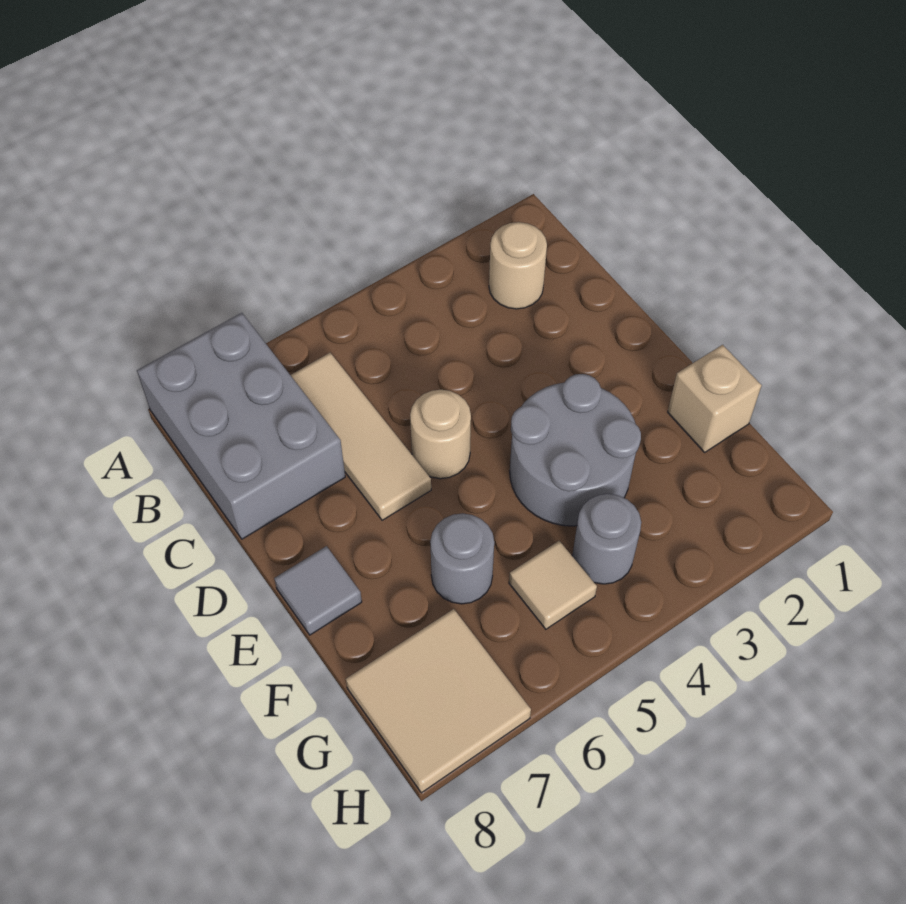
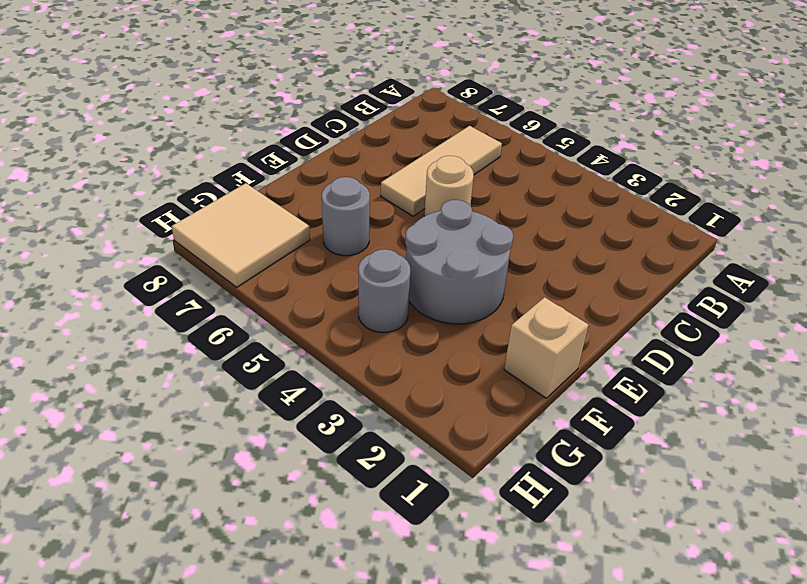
none -> grey brick A7:C8 level 1
none -> tan round brick B2 level 1

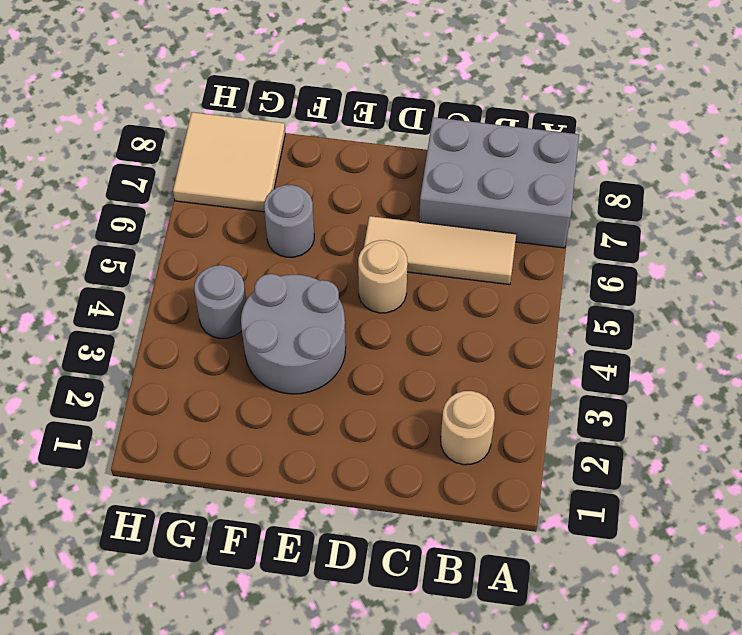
none -> grey tile E8 level 1
none -> tan brick F1 level 1

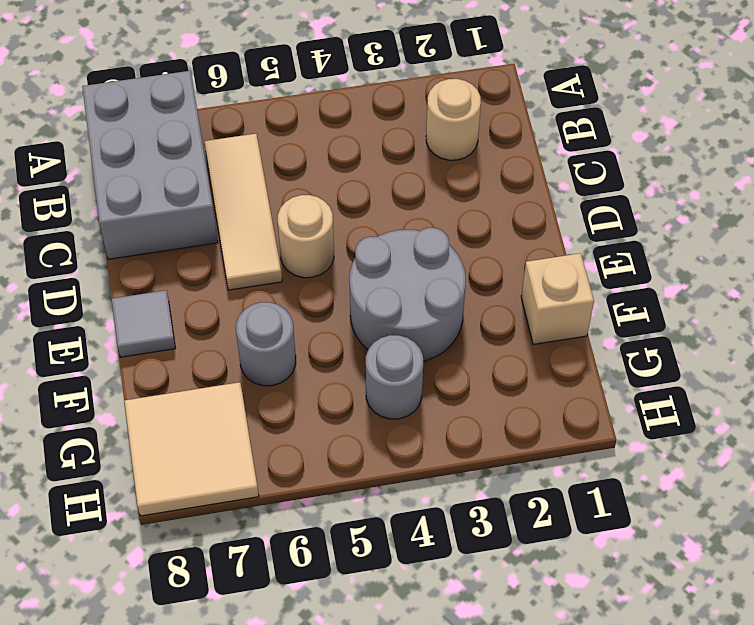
none -> tan tile G5 level 1

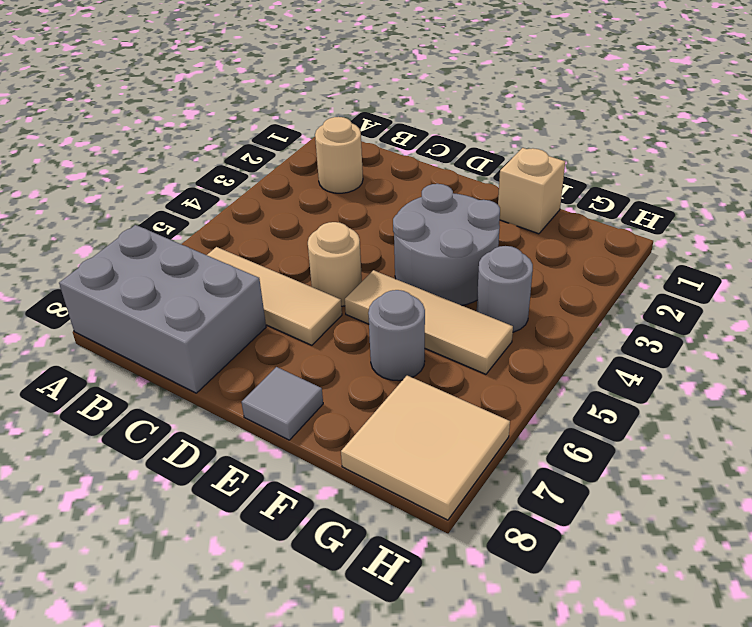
tan tile E5:G5 level 1 -> tan tile G5 level 1

